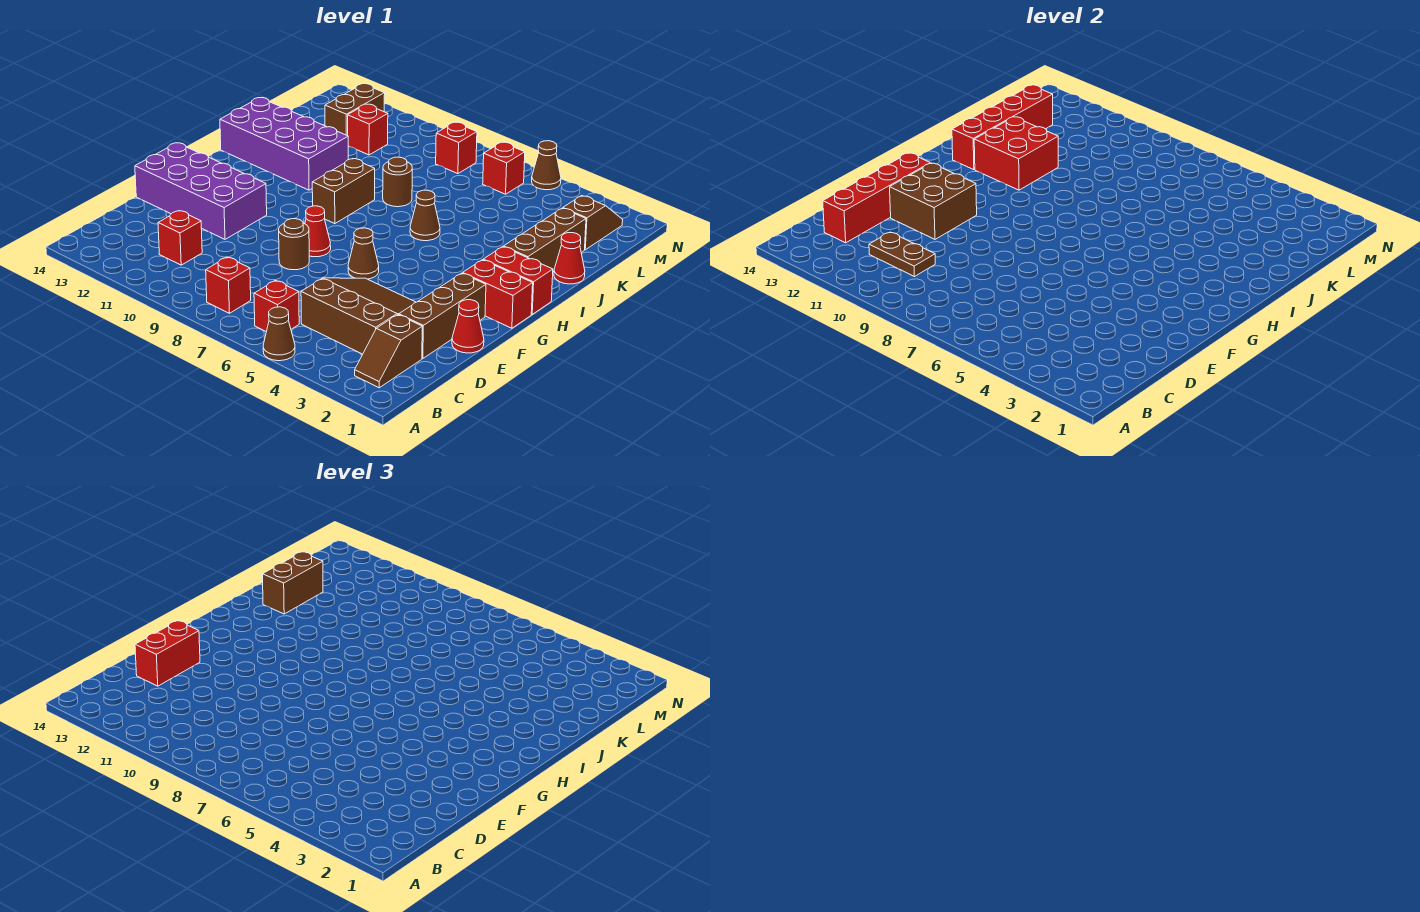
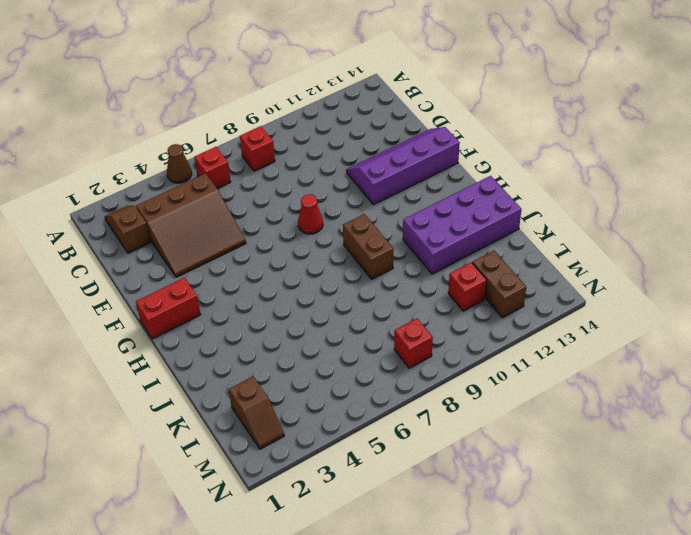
purple slope E11:F14 level 1 top F -> purple brick E11:F14 level 1
none -> red brick C11 level 1
none -> brown brick D2:F2 level 1
none -> red cone E1 level 1
none -> brown round brick E8 level 1

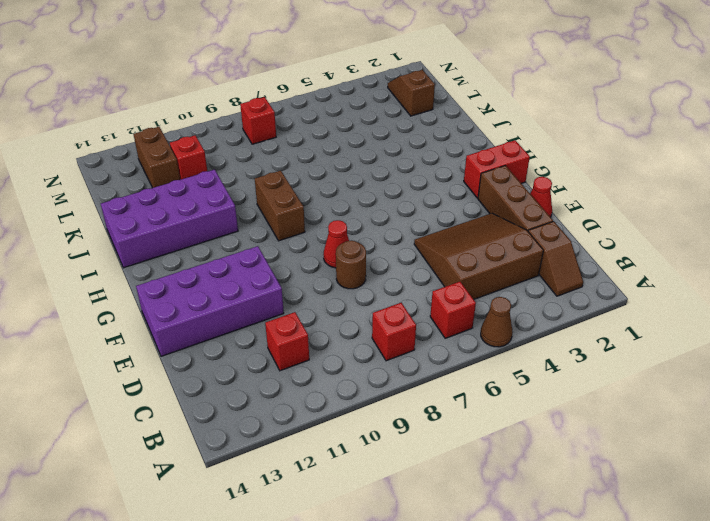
none -> brown cone F6 level 1
none -> red brick H1:H2 level 1
none -> brown brick I2:K2 level 1
none -> brown cone I6 level 1

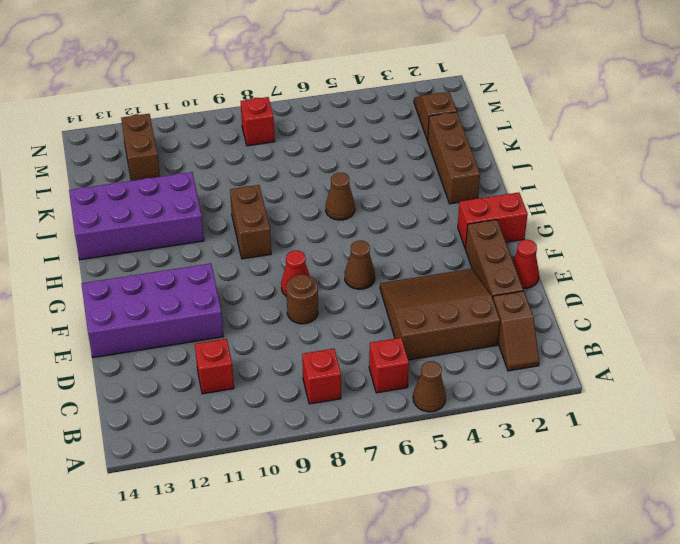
none -> red brick H1:H2 level 1
none -> red cone J1 level 1
none -> brown round brick J8 level 1
none -> red brick L11 level 1

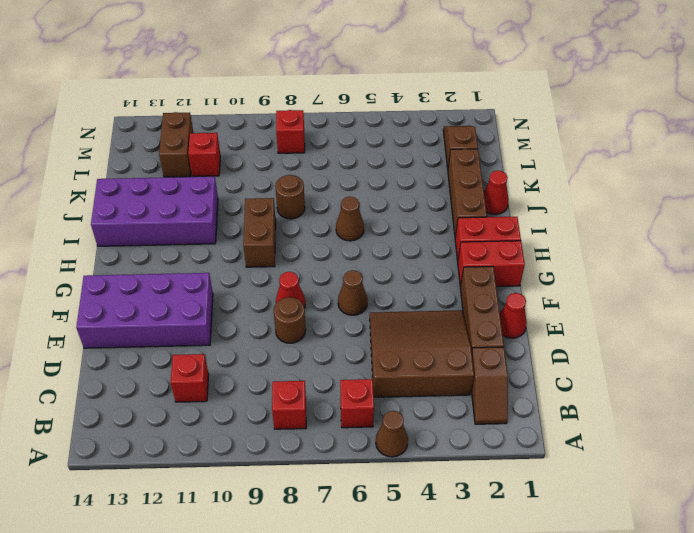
none -> red brick M6 level 1
none -> brown cone N5 level 1
none -> brown plate C10:C11 level 2
none -> red brick C13:F13 level 2

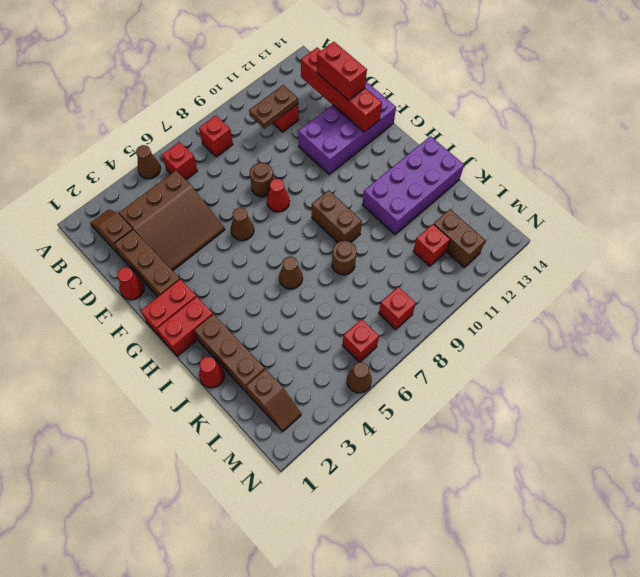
none -> brown brick E11:F12 level 2
none -> red brick I11:J12 level 2
none -> red brick I13:L13 level 2
none -> brown brick J13:K13 level 3

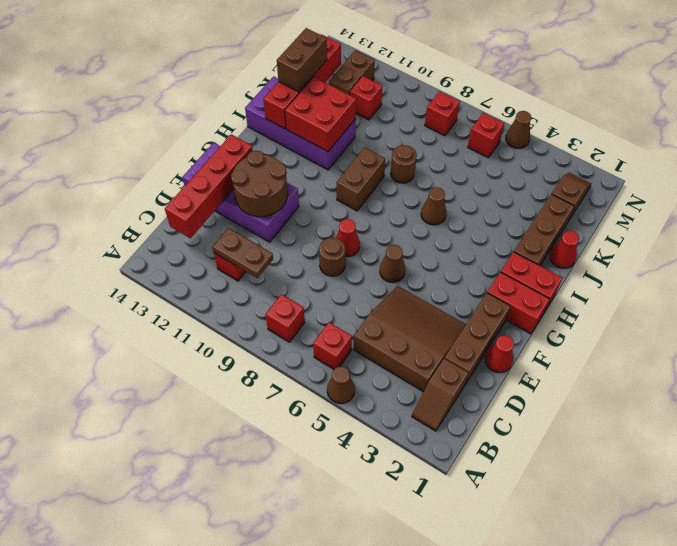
brown round brick E11:F12 level 2 -> brown brick E11:F12 level 2
none -> red brick D13:E13 level 3

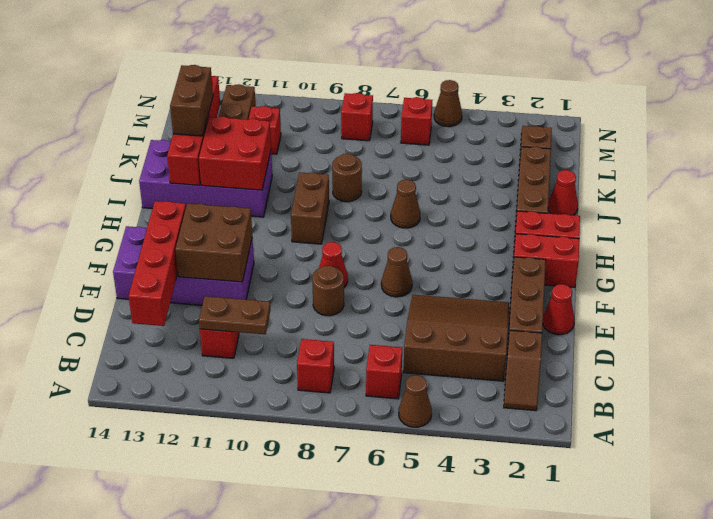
none -> red brick D13:E13 level 3

